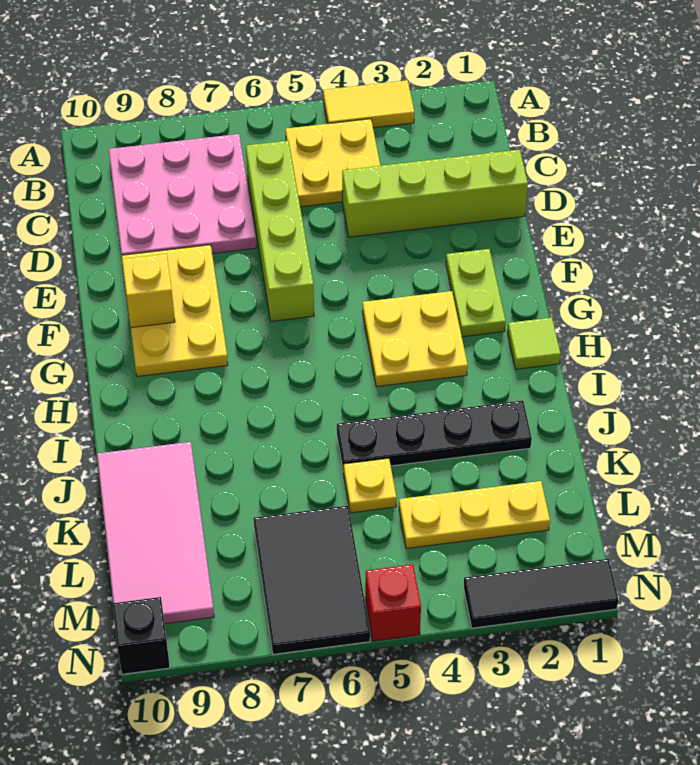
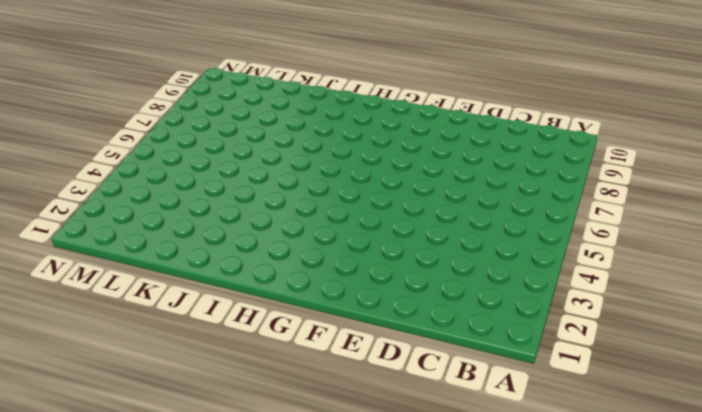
none -> yellow tile A3:A4 level 1
none -> yellow plate B4:C5 level 1
none -> pink plate B7:D9 level 1

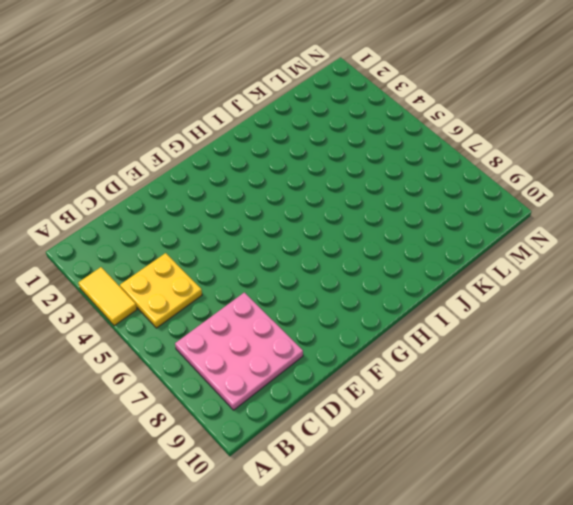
none -> lime brick C6:F6 level 1
none -> lime brick D1:D4 level 1
none -> yellow plate E8:G9 level 1

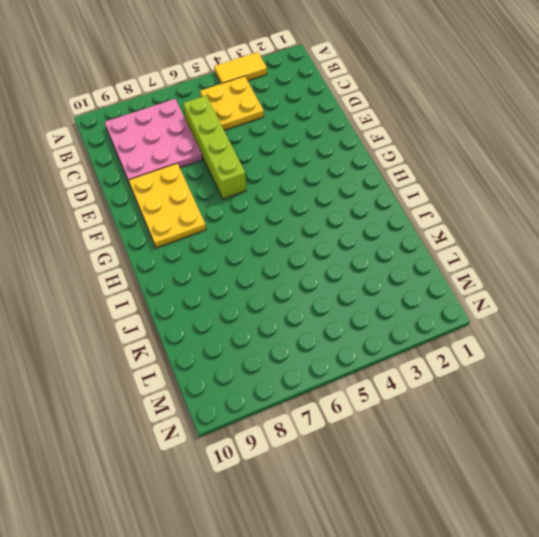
none -> lime brick D1:D4 level 1
none -> lime plate F2:G2 level 1
none -> yellow plate G3:H4 level 1

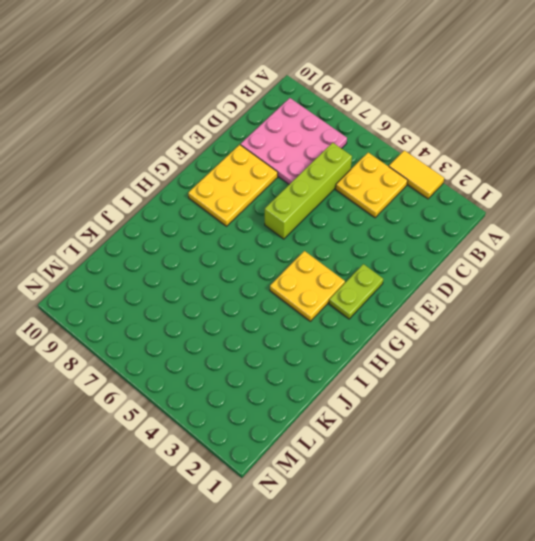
none -> lime brick D1:D4 level 1
none -> lime tile H1 level 1
none -> black plate J2:J5 level 1

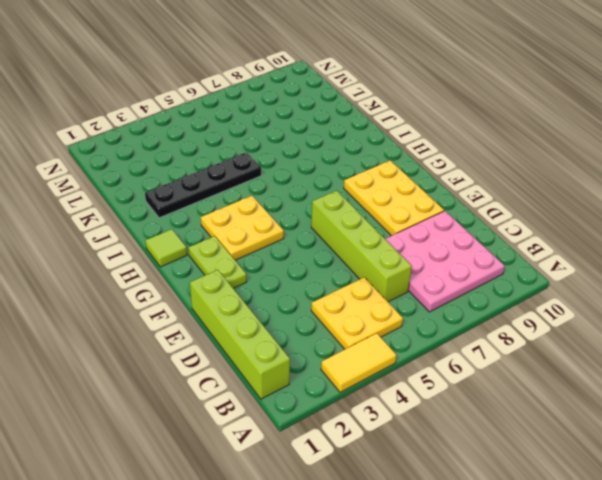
lime brick B1:E1 level 1 -> lime brick D1:D4 level 1
none -> pink tile J9:M10 level 1
none -> yellow plate K5 level 1
none -> yellow plate L2:L4 level 1

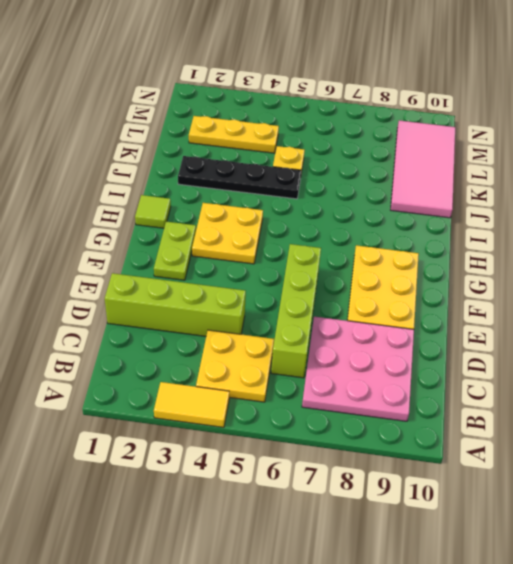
none -> black tile L6:N7 level 1
none -> black tile N1:N3 level 1
none -> red brick N5 level 1

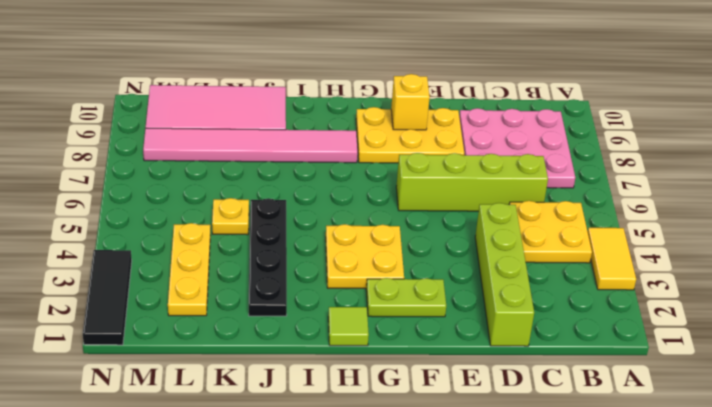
pink tile H8:M8 level 1 -> none
none -> black tile L6:N7 level 1
none -> red brick N5 level 1
none -> black brick N10 level 1

